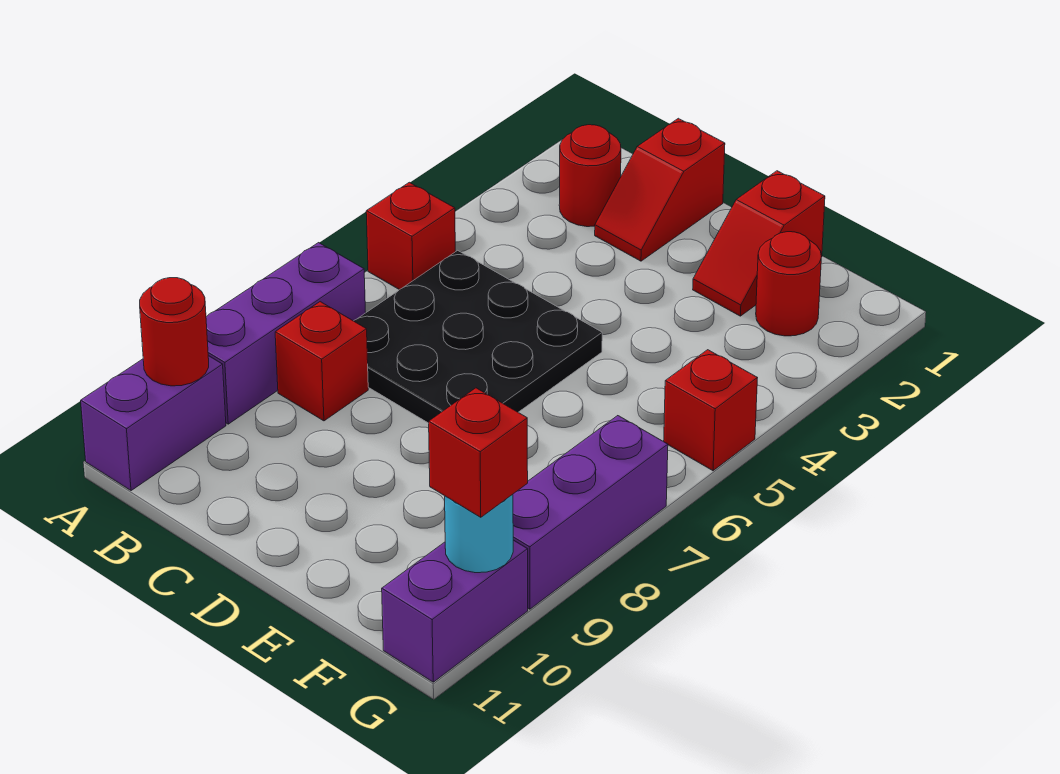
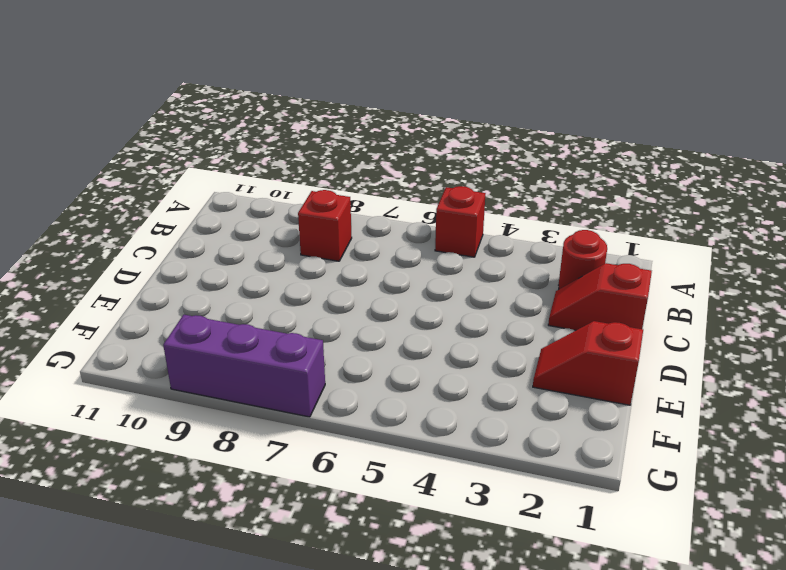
none -> purple brick A7:A9 level 1
none -> purple brick A10:A11 level 1
none -> black plate B5:D7 level 1

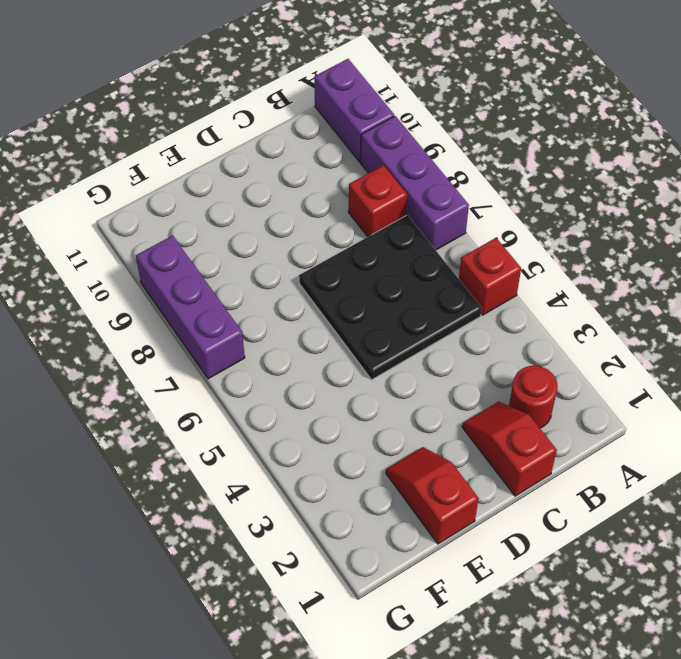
none -> red round brick F2 level 1
none -> red brick G5 level 1
none -> purple brick G10:G11 level 1

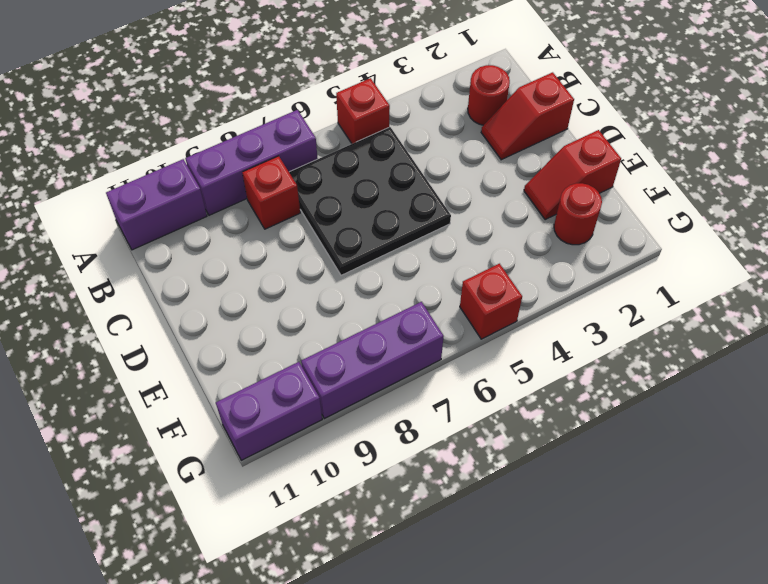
none -> red round brick A10 level 2
none -> cyan round brick G10 level 2
none -> red brick G10 level 3

